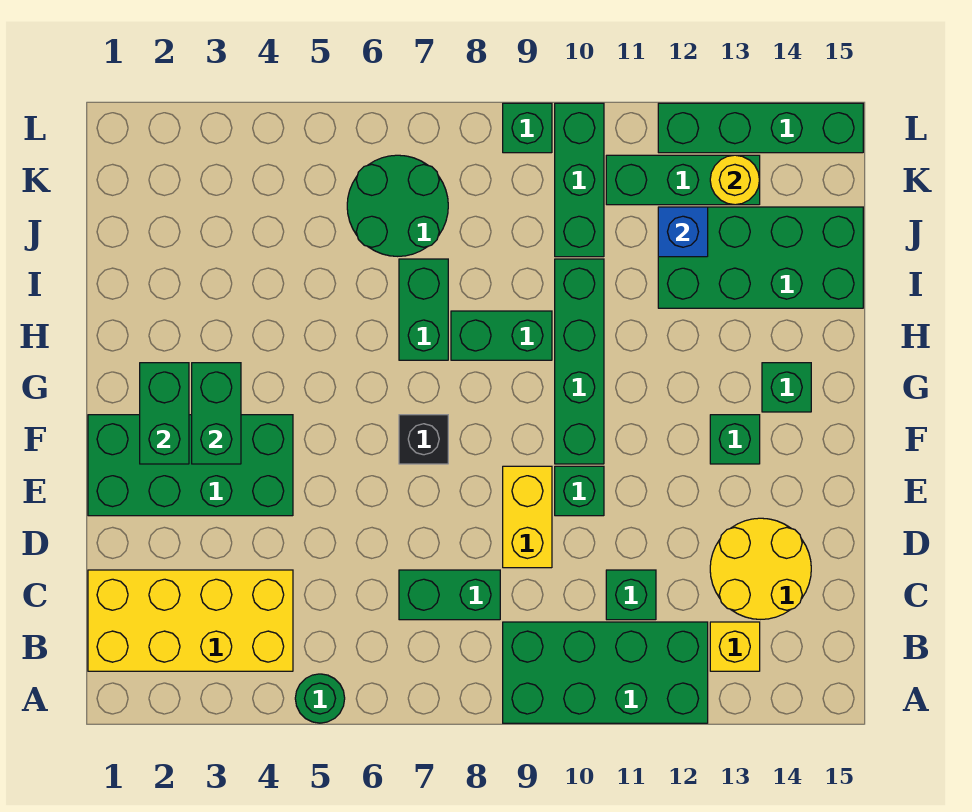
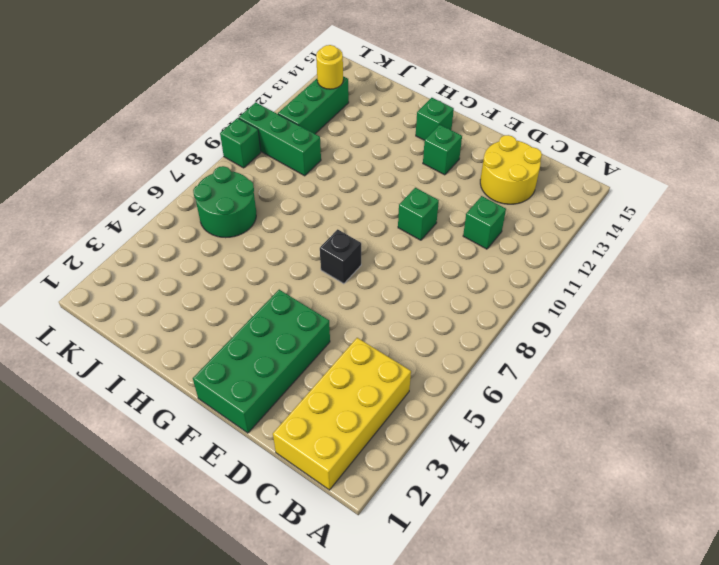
none -> green round brick A5 level 1
none -> green brick A9:B12 level 1
none -> yellow brick B13 level 1

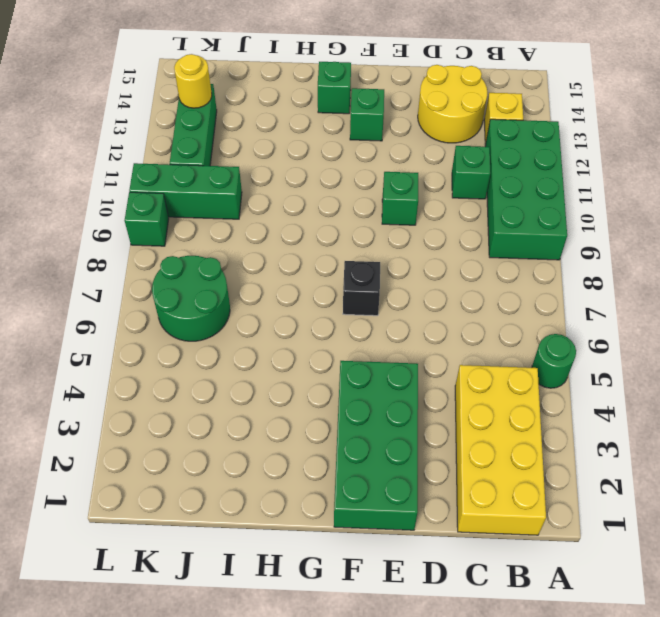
none -> green brick C7:C8 level 1
none -> yellow brick D9:E9 level 1
none -> green brick F10:I10 level 1

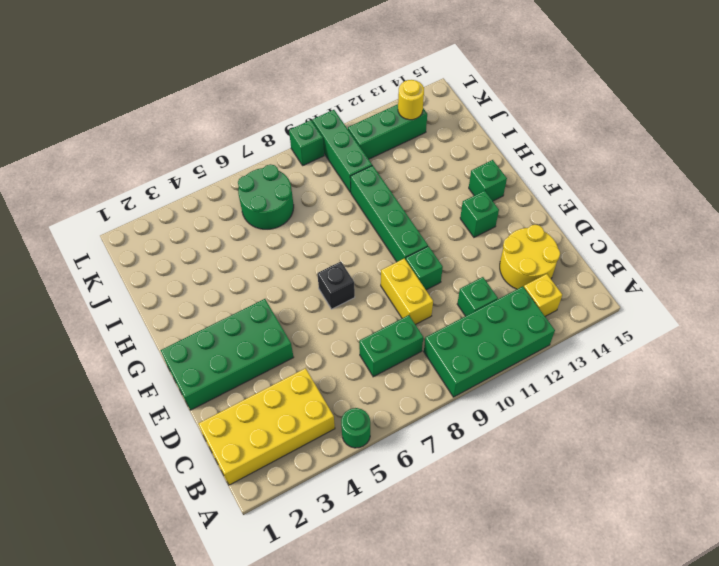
none -> green brick H7:I7 level 1
none -> green brick H8:H9 level 1
none -> green brick I12:J15 level 1

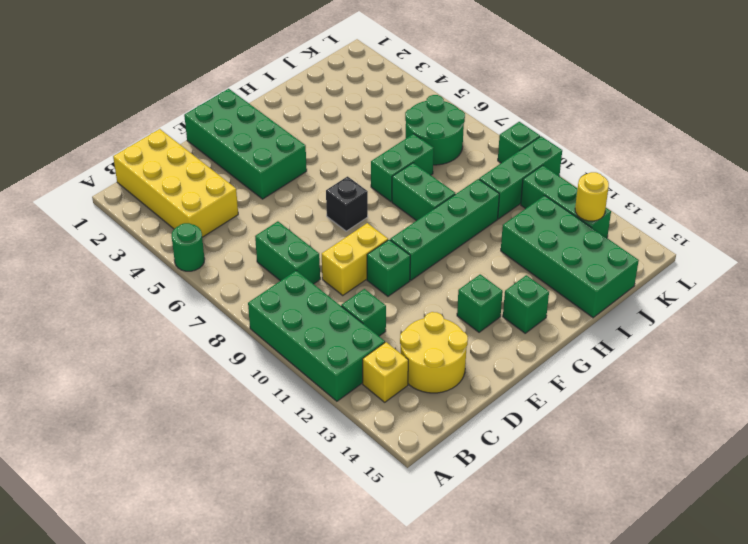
none -> green brick L12:L15 level 1
none -> green brick F2:G2 level 2
none -> green brick F3:G3 level 2

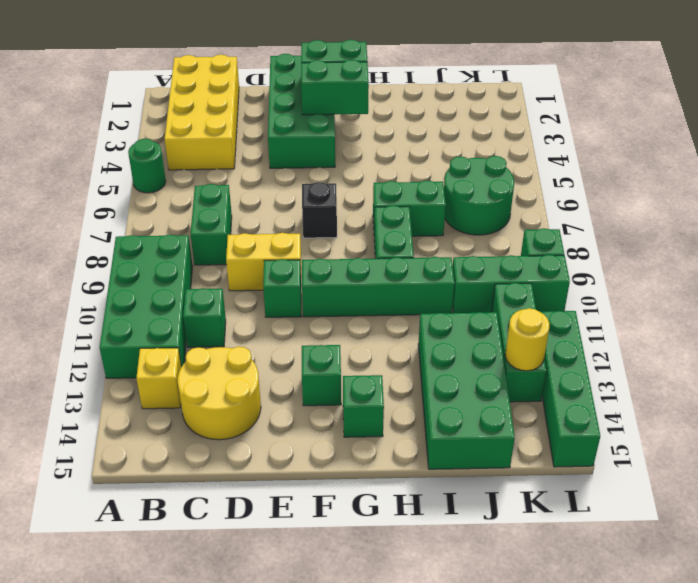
none -> blue brick J12 level 2

